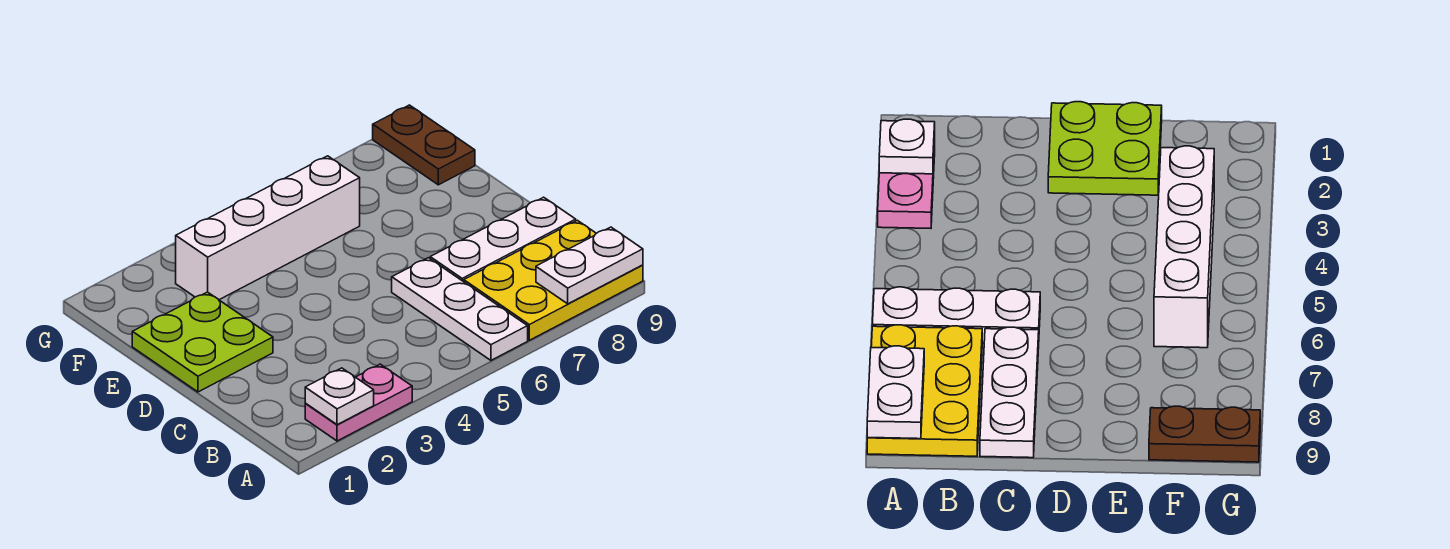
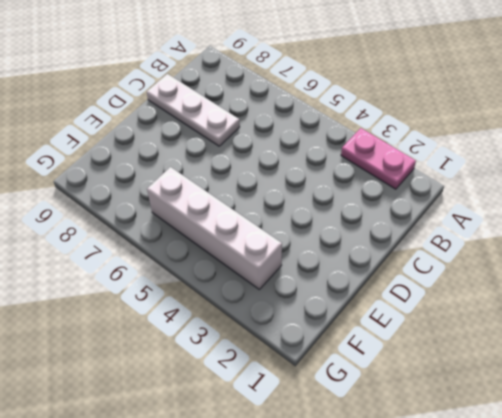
none -> white plate A6:C6 level 1
none -> yellow plate A7:B9 level 1

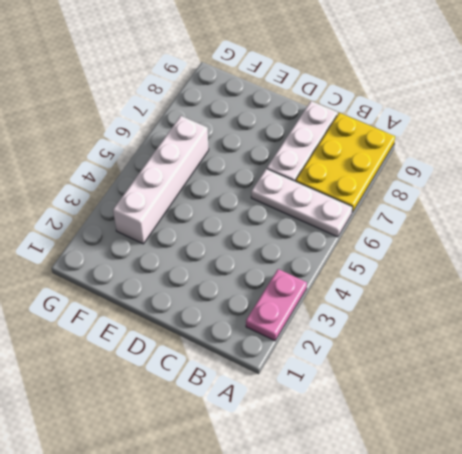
none -> lime plate D1:E2 level 1
none -> brown plate F9:G9 level 1

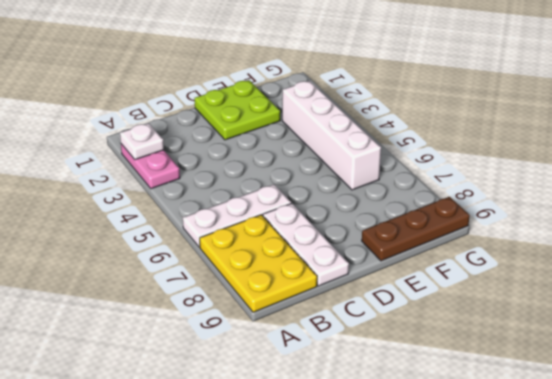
brown plate E9:G9 level 1 -> brown plate F9:G9 level 1
none -> white plate A8:A9 level 2

